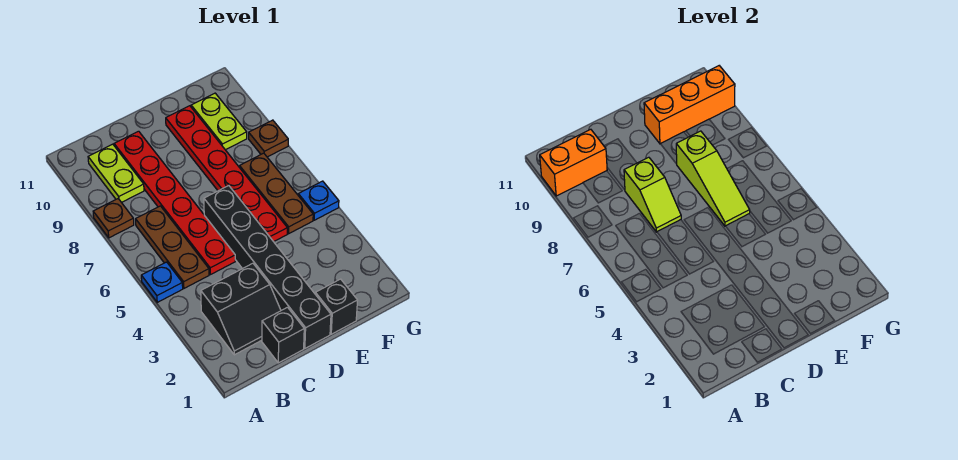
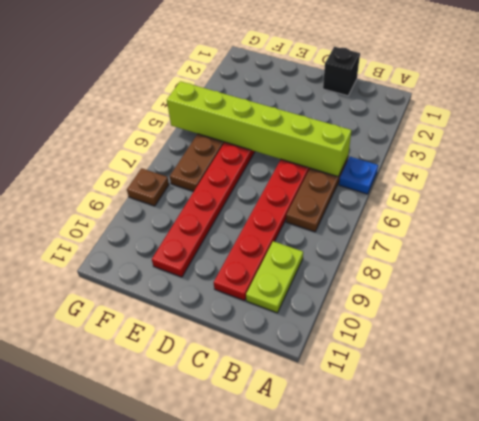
lime brick B5:G5 level 2 -> none
none -> brown plate A8 level 1
none -> black slope B2:C3 level 1 top 3
none -> black brick D1:D6 level 1

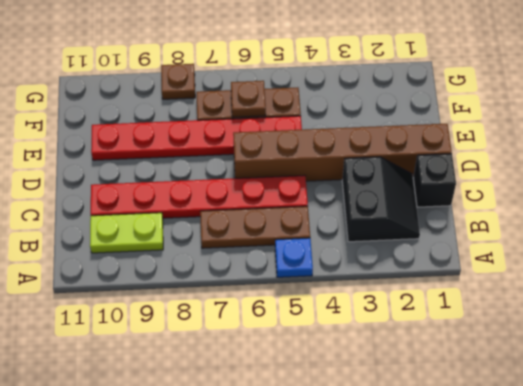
brown brick D1:D6 level 1 -> black brick D1:D6 level 1
brown plate F6 level 2 -> brown plate A8 level 1
none -> black brick E1 level 1
none -> lime plate F9:F10 level 1
none -> blue plate G5 level 1

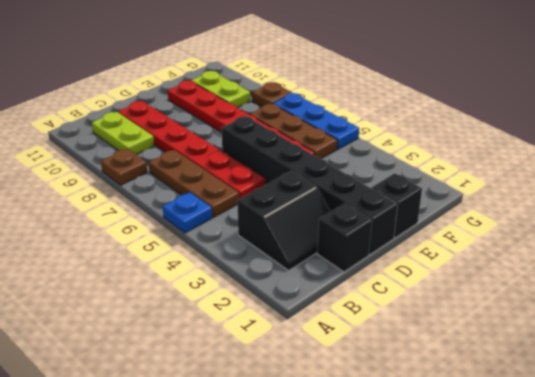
blue plate G5:G7 level 1 -> blue plate G5 level 1
none -> orange brick A10:B10 level 2
none -> lime slope C7:C8 level 2 top 8
none -> lime slope E6:E8 level 2 top 8

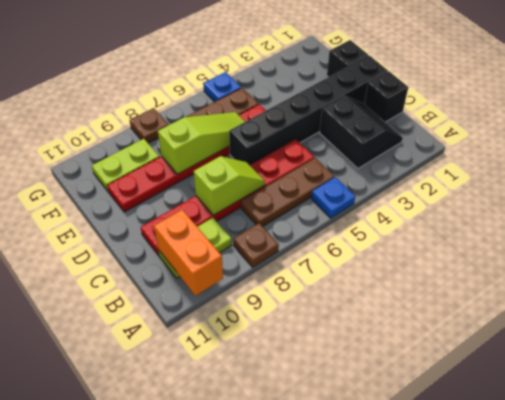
none -> orange brick E10:G10 level 2

